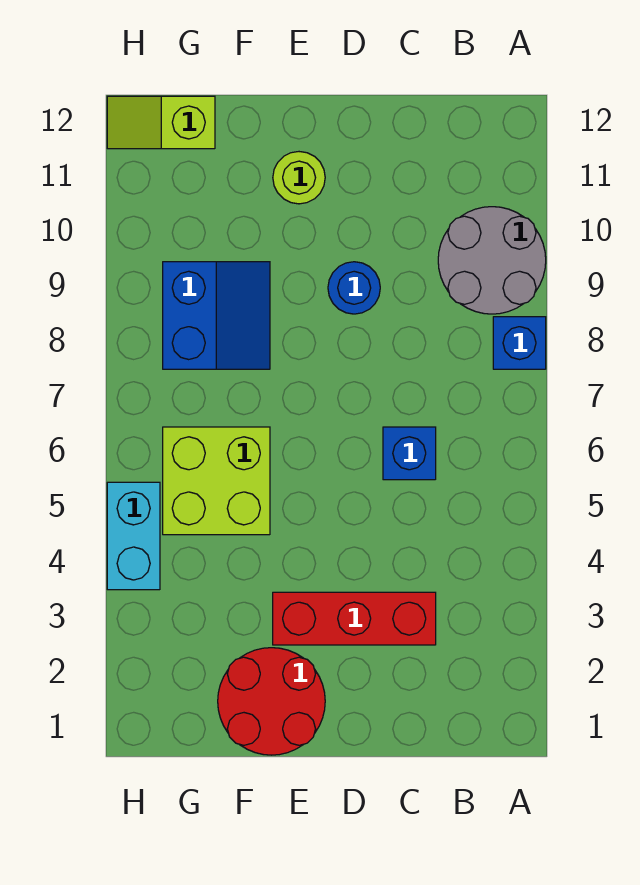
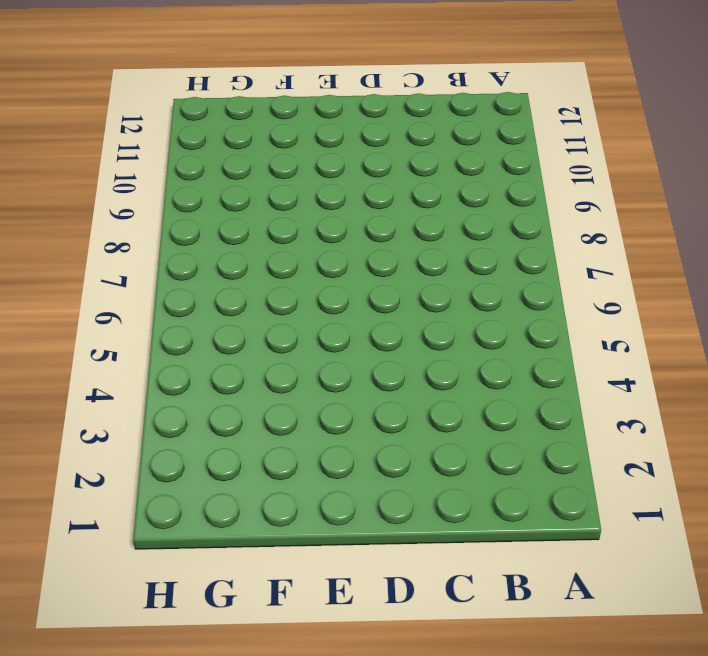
none -> blue brick A8 level 1
none -> grey round brick A9:B10 level 1

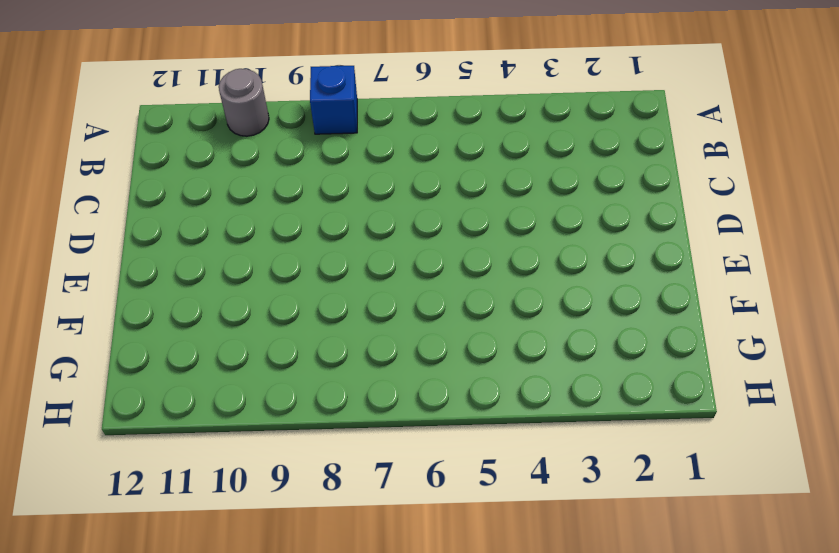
grey round brick A10 level 1 -> grey round brick A9:B10 level 1
none -> red brick C3:E3 level 1
none -> blue brick C6 level 1

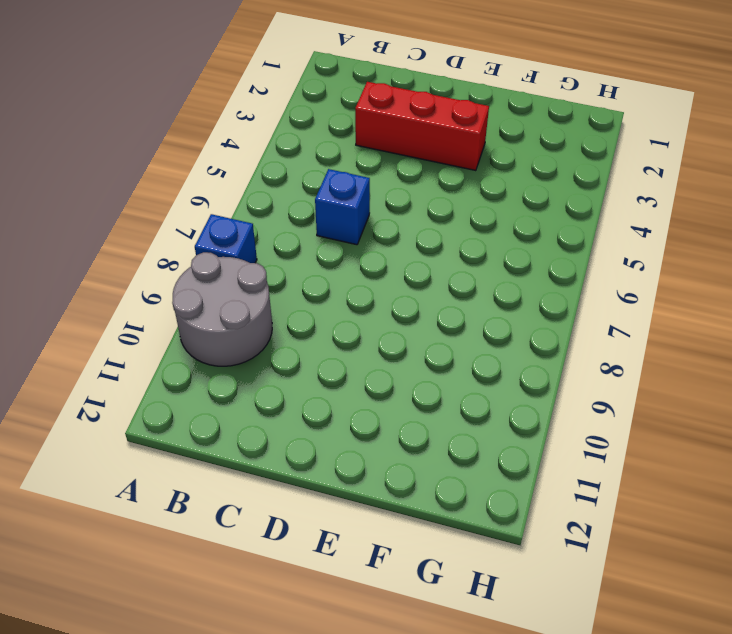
none -> blue round brick D9 level 1
none -> red round brick E1:F2 level 1

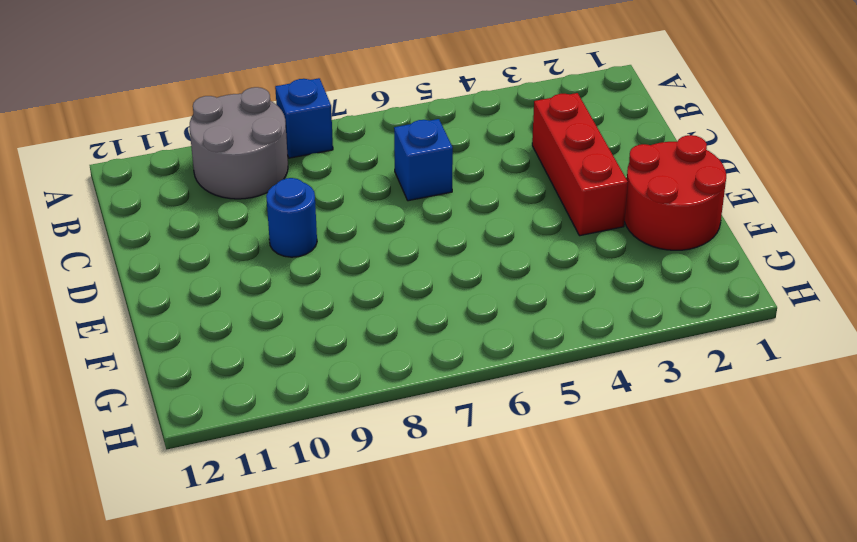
none -> lime round brick E11 level 1
none -> lime brick F5:G6 level 1

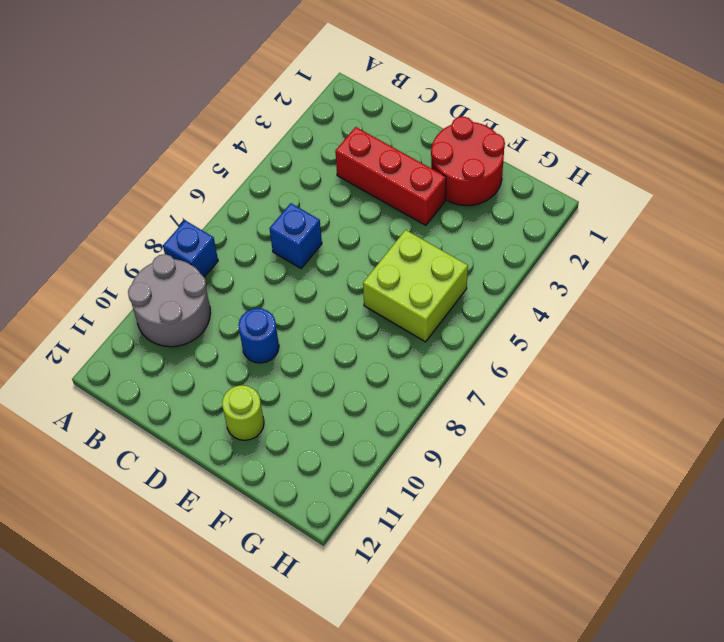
none -> blue slope F8:G9 level 1 top G
none -> lime slope G12:H12 level 1 top G

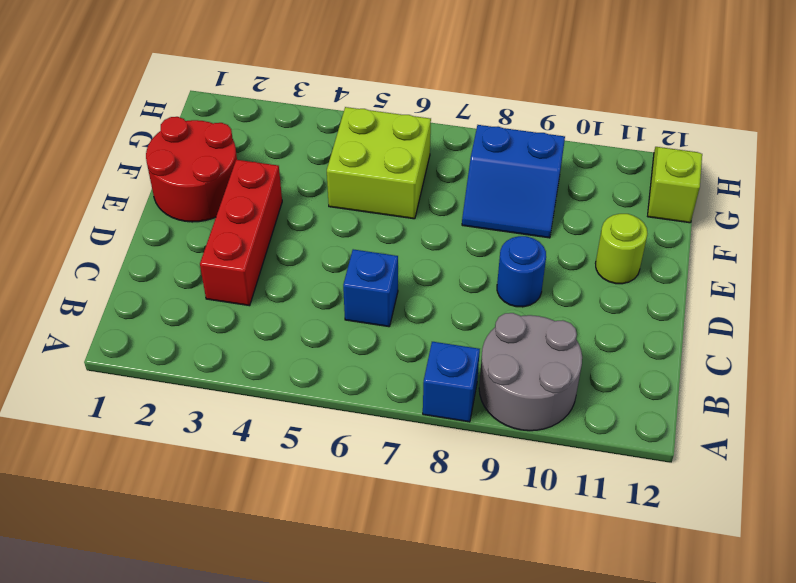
none -> cyan brick H4:H5 level 1

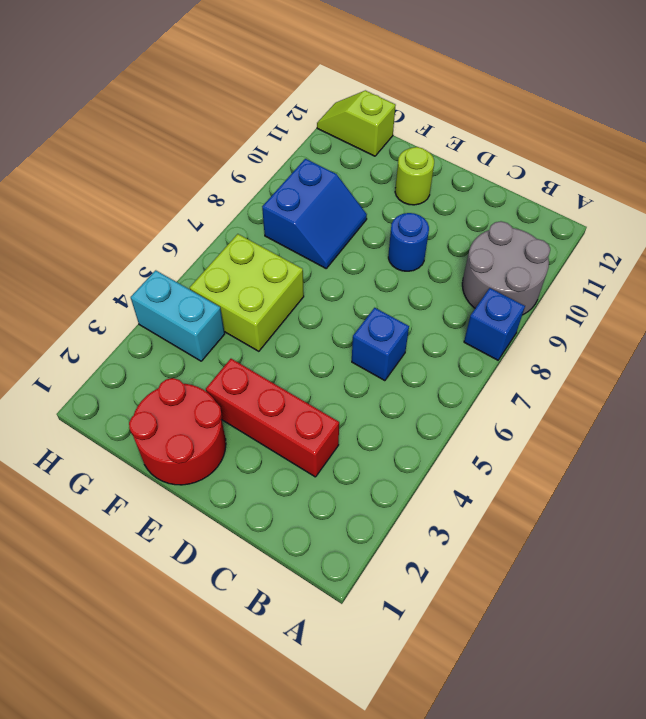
cyan brick G4:H4 level 1 -> cyan brick H4:H5 level 1

